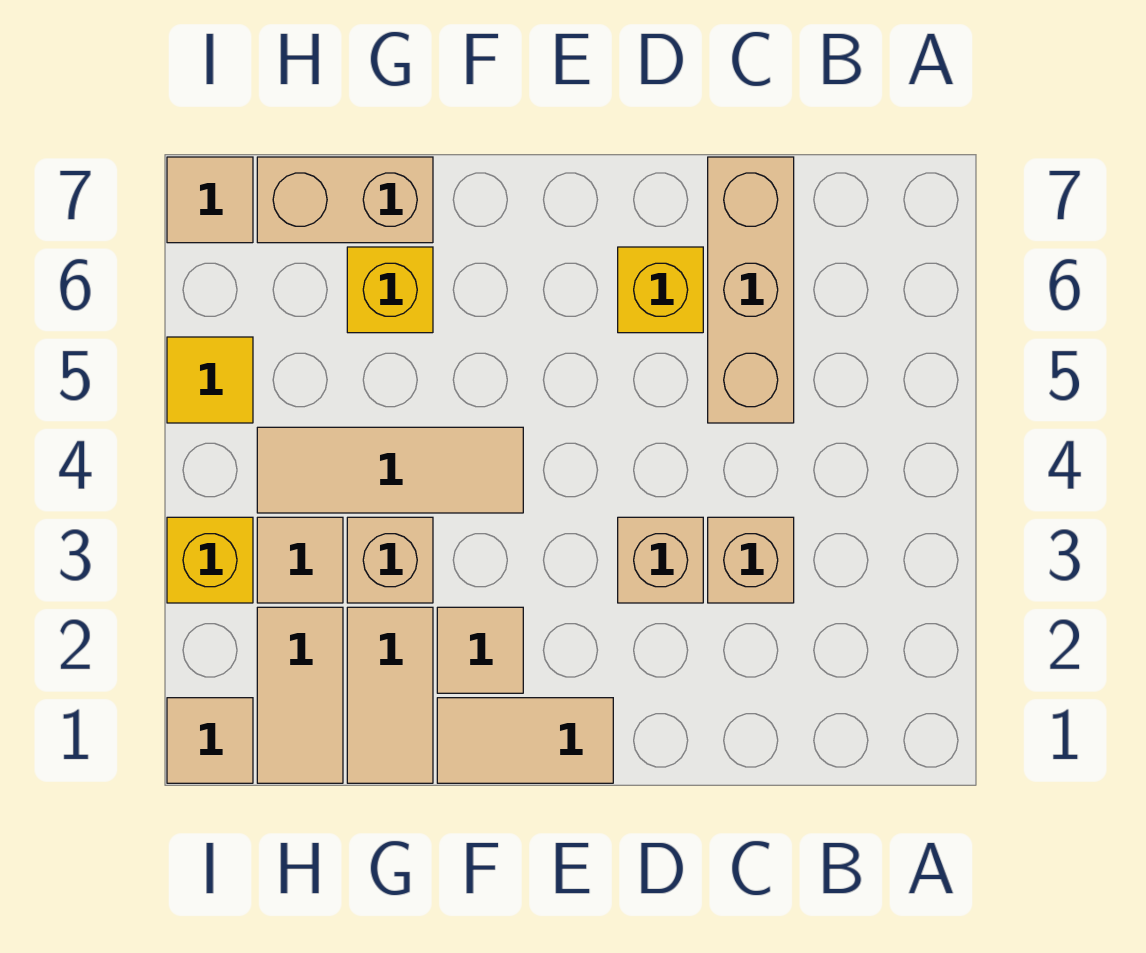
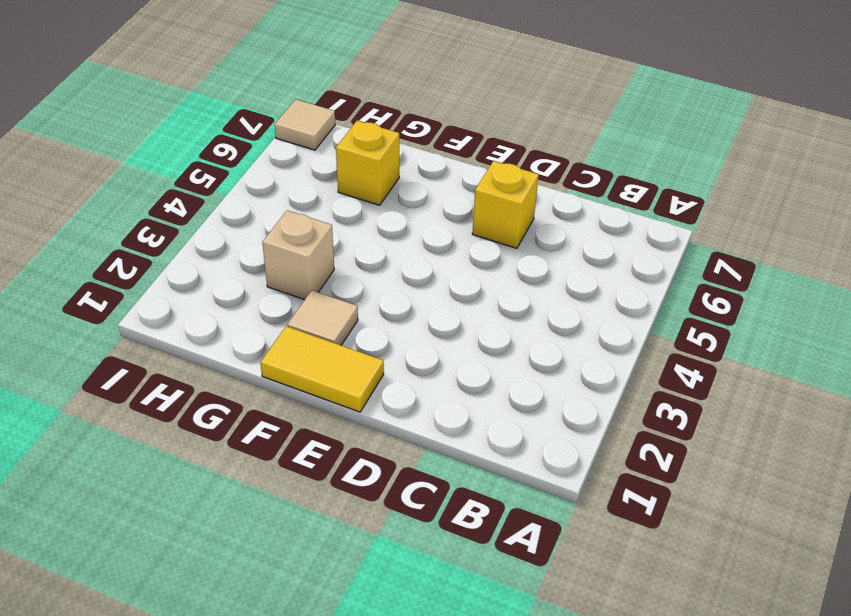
yellow tile E1:F1 level 1 -> tan tile E1:F1 level 1
none -> tan brick C3 level 1
none -> tan brick C5:C7 level 1
none -> tan brick D3 level 1

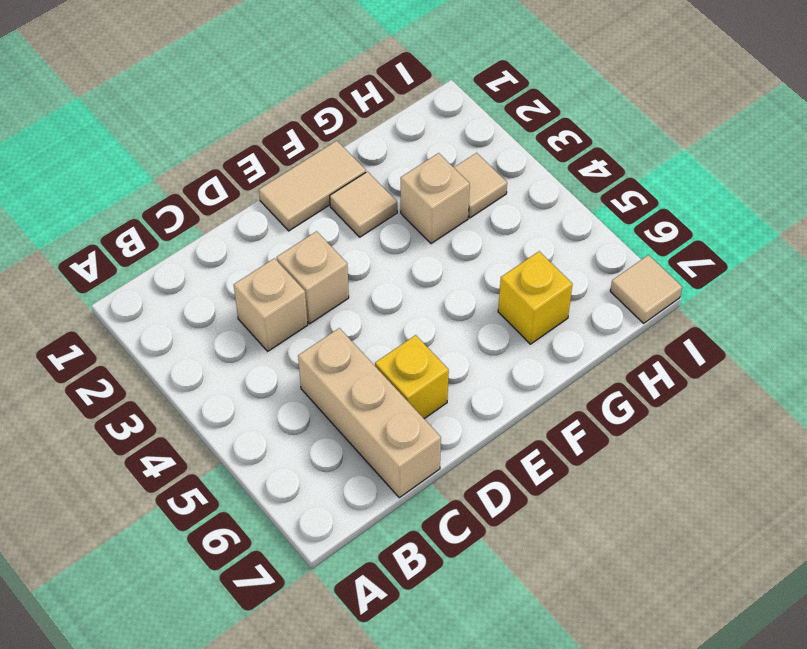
none -> tan tile F4:H4 level 1
none -> tan tile G1:G2 level 1
none -> tan brick G7:H7 level 1

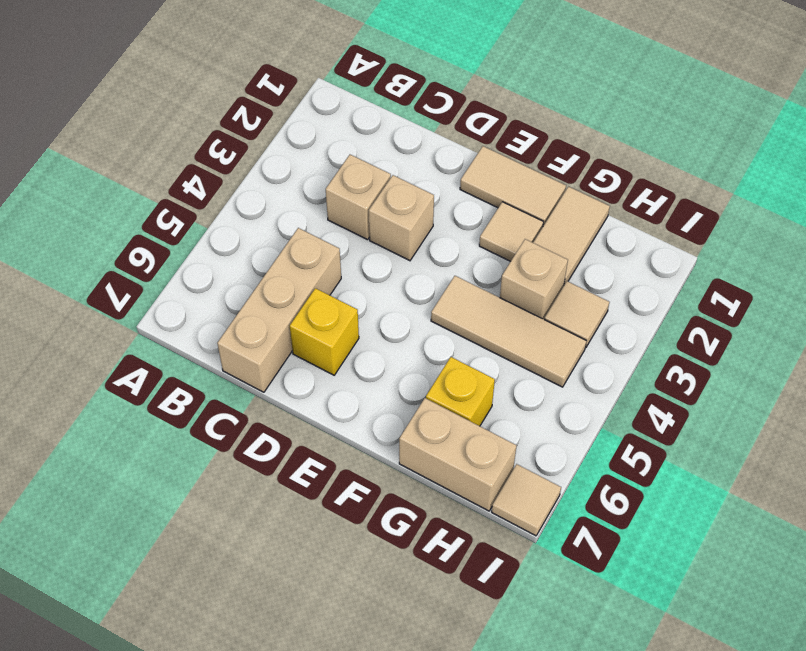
none -> tan tile H1:H2 level 1
none -> tan tile I1 level 1
none -> yellow brick I3 level 1

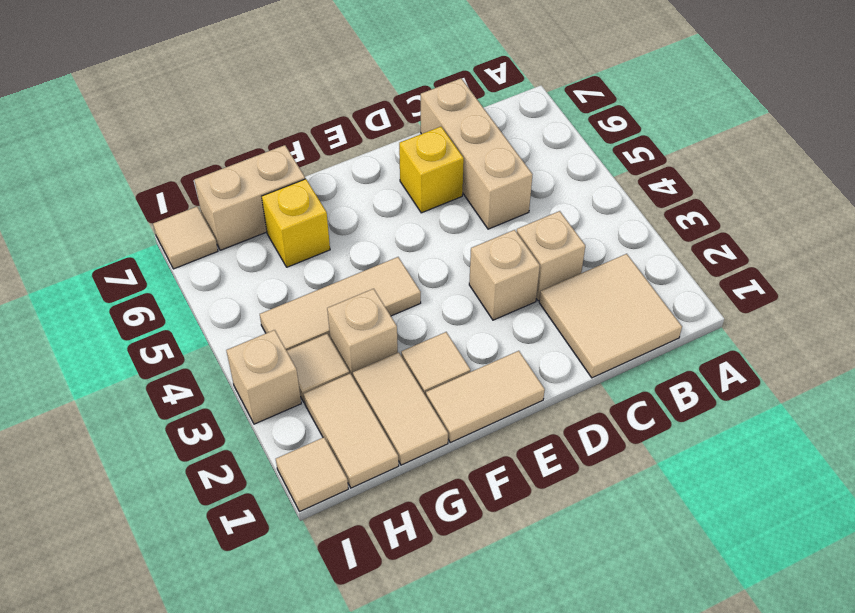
tan tile B1:C2 level 1 -> none
tan brick I3 level 1 -> yellow brick I3 level 1
none -> yellow tile I5 level 1

